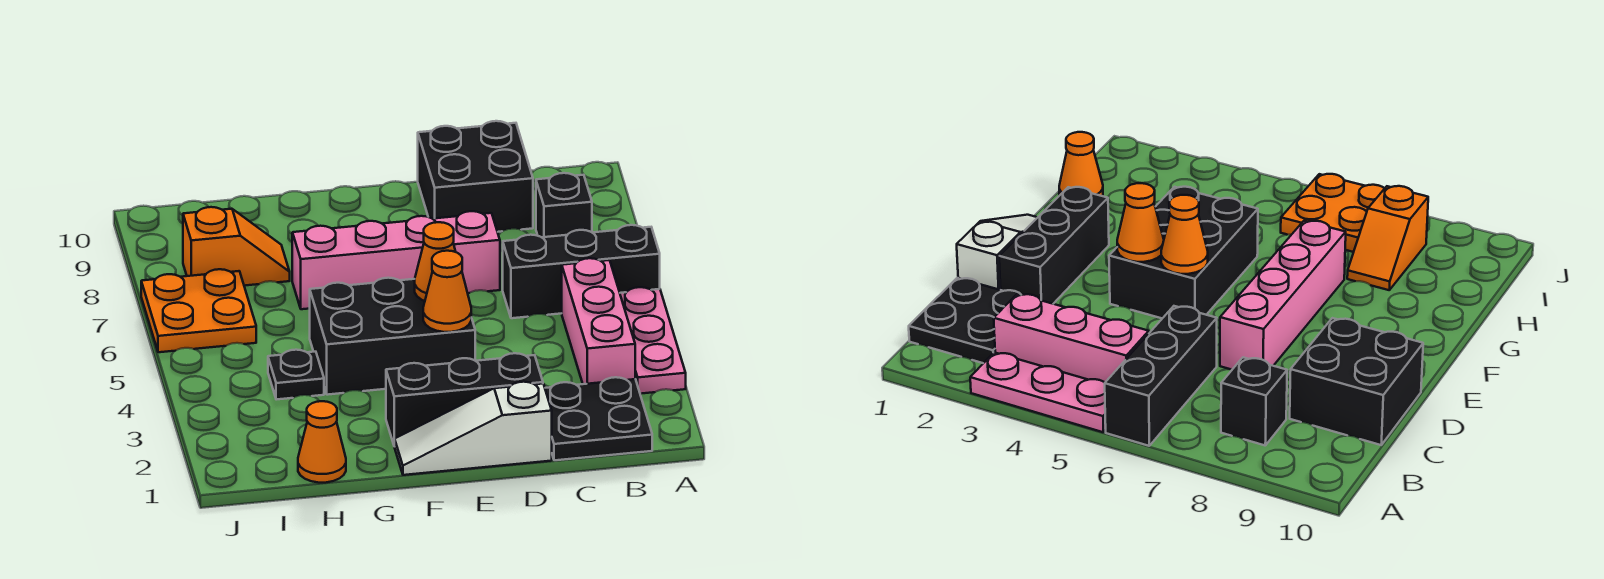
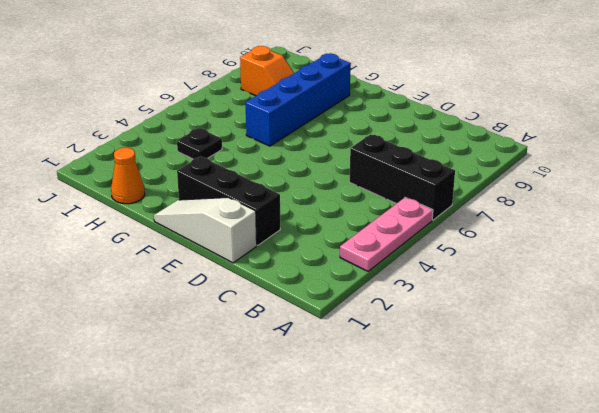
blue brick G6:G9 level 1 -> pink brick D7:G7 level 1
none -> black plate B1:C2 level 1
none -> pink brick B3:B5 level 1
none -> black brick B8 level 1

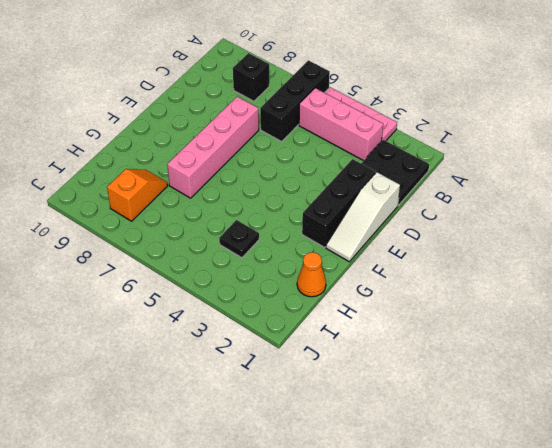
none -> black brick C9:D10 level 1
none -> black brick E4:G5 level 1
none -> orange plate I6:J7 level 1

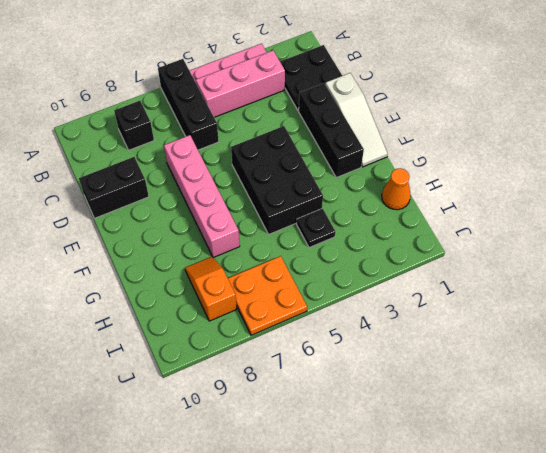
black brick D9:D10 level 1 -> black brick C9:D10 level 1
none -> orange cone E4 level 2
none -> orange cone E5 level 2

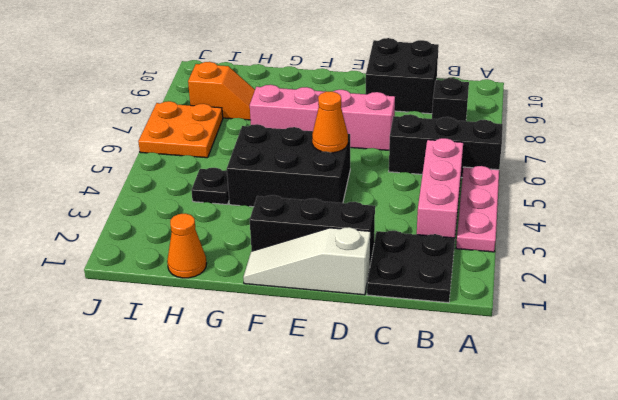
none -> orange cone E4 level 2

